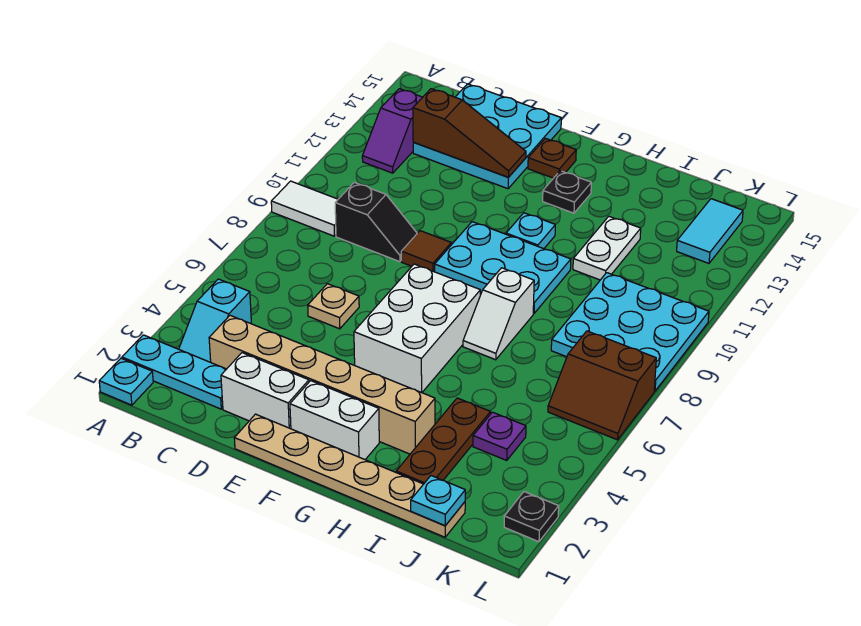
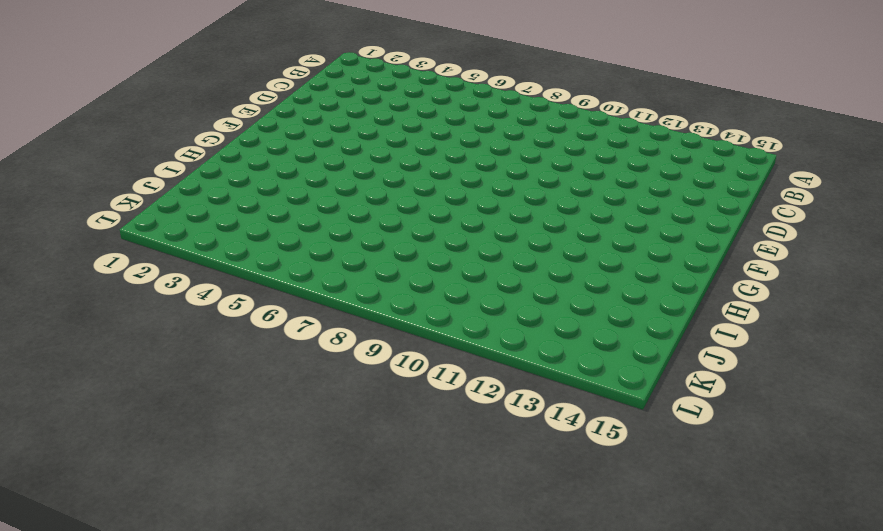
none -> cyan plate A1 level 1
none -> cyan plate A2:C2 level 1
none -> white tile A9:B9 level 1

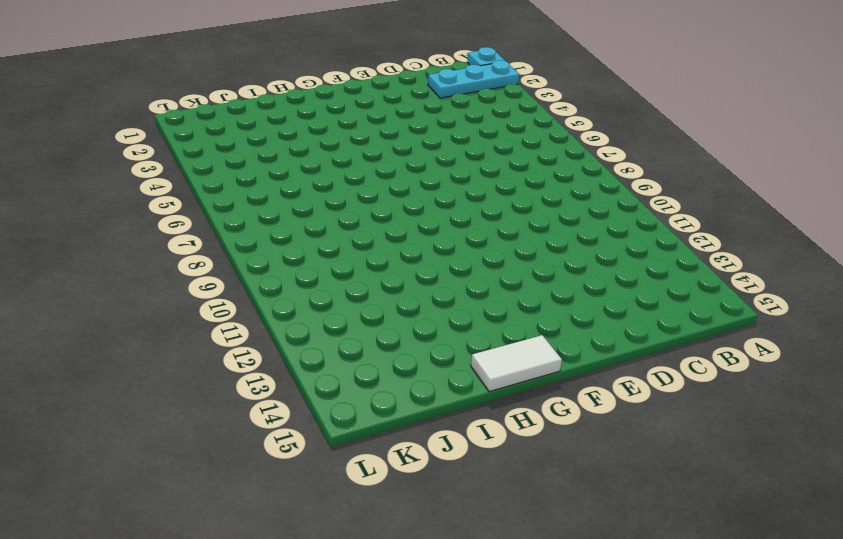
white tile G15:H15 level 1 -> white tile A9:B9 level 1
none -> cyan slope B3:B4 level 1 top 4
none -> purple slope B12:B13 level 1 top 13
none -> tan brick C3:H3 level 1

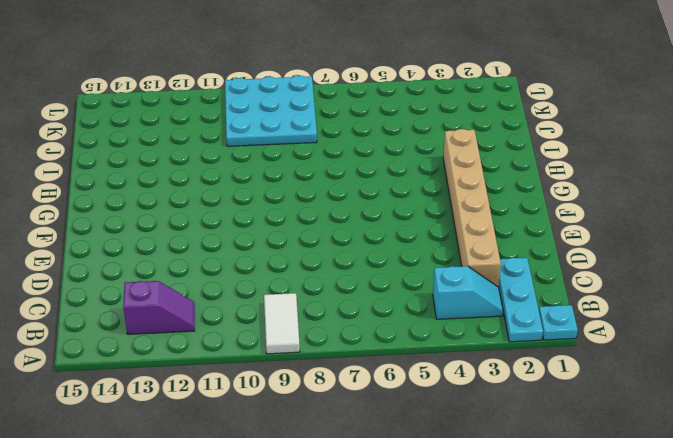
none -> black slope C9:D9 level 1 top C
none -> cyan plate C13:E15 level 1
none -> white brick D2:E2 level 1

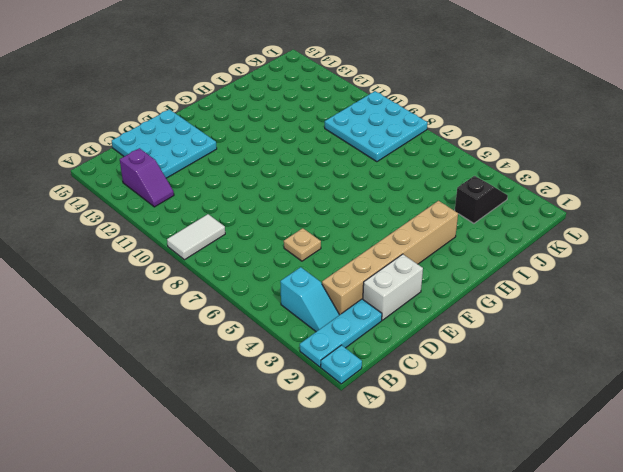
black slope J3:K3 level 1 top J -> black slope C9:D9 level 1 top C
none -> tan plate E1:J1 level 1
none -> brown tile E9 level 1
none -> white brick F2:G2 level 1

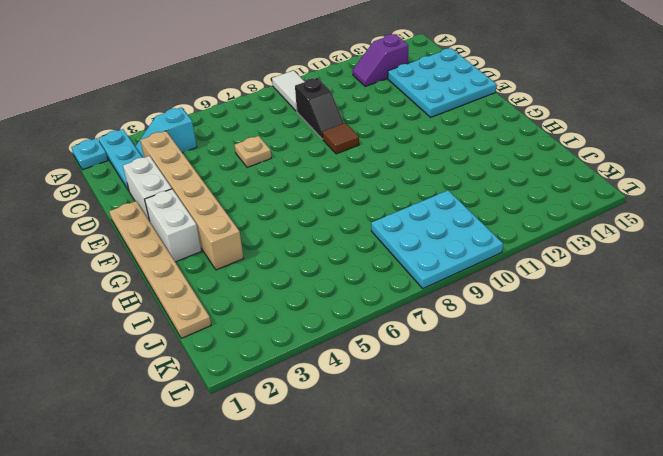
none -> white brick F5:G7 level 1
none -> cyan plate F9:H10 level 1
none -> brown plate F14 level 1

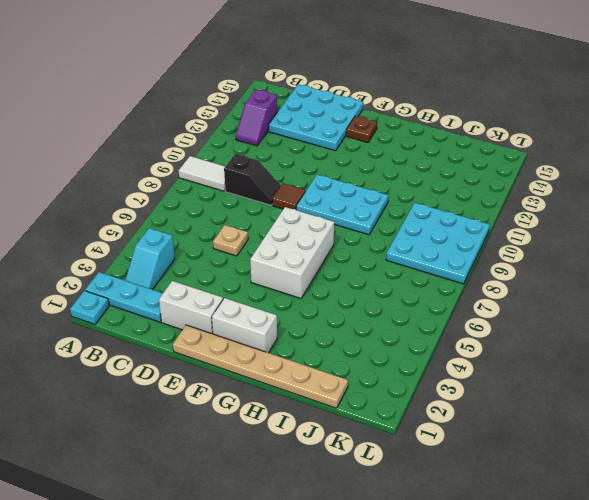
none -> tan brick C3:H3 level 1
none -> cyan plate G11 level 1
none -> black plate G13 level 1

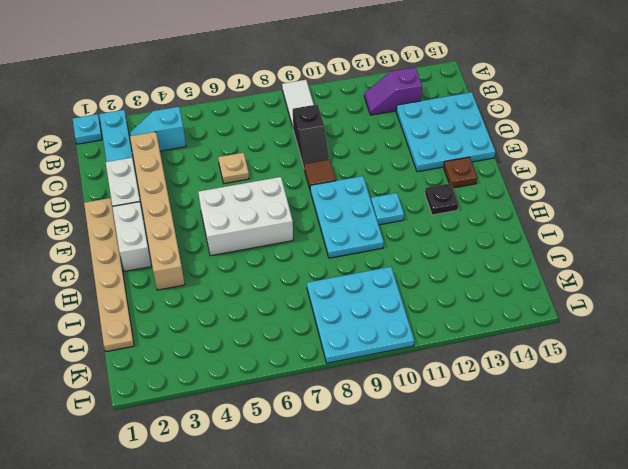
none -> white slope H7:H8 level 1 top 8
none -> brown plate I2:I4 level 1
none -> white plate I11:I12 level 1

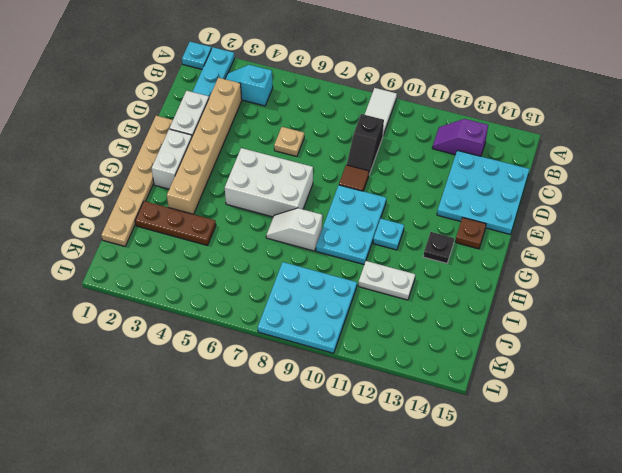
none -> purple plate J4 level 1
none -> brown slope K6:L7 level 1 top 7
none -> cyan tile K13:K14 level 1

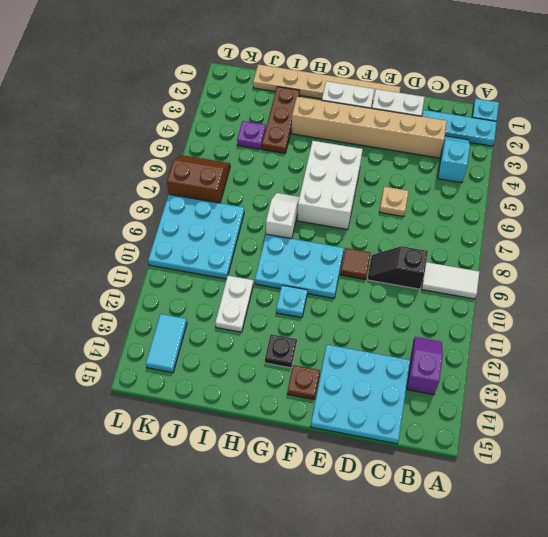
none -> black plate L2 level 1
none -> brown slope C13:E13 level 2 top C
none -> cyan plate J1 level 2

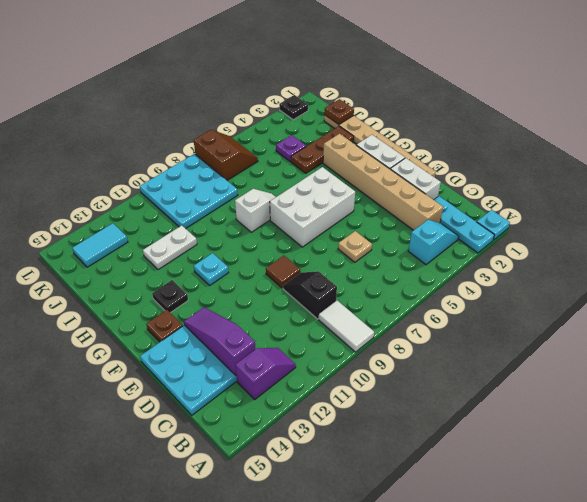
purple slope C13:E13 level 2 top C -> brown slope C13:E13 level 2 top C
brown plate J1 level 2 -> cyan plate J1 level 2
none -> cyan plate F9:H10 level 1

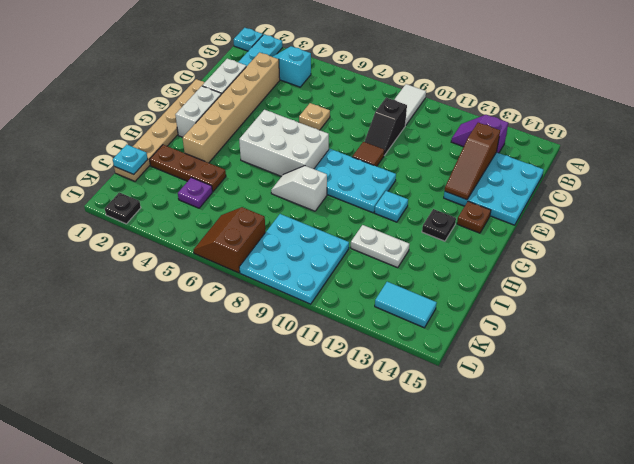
cyan plate F8:G10 level 1 -> cyan plate F9:H10 level 1

